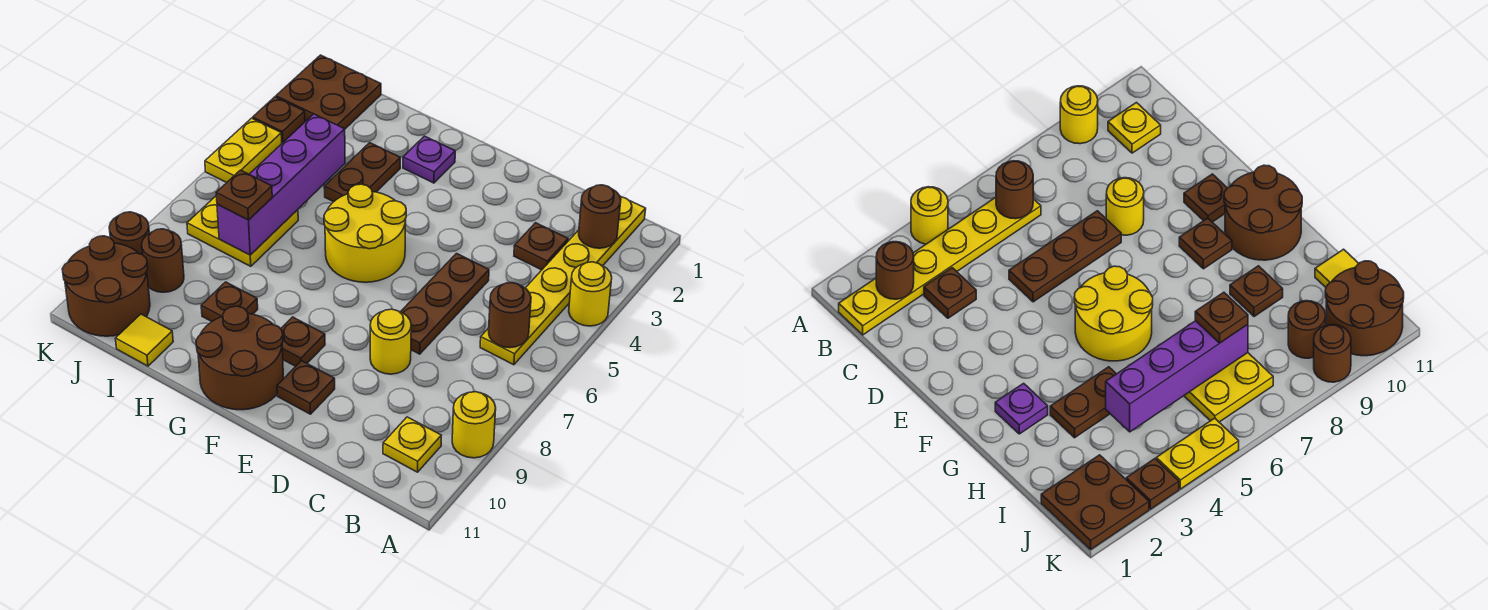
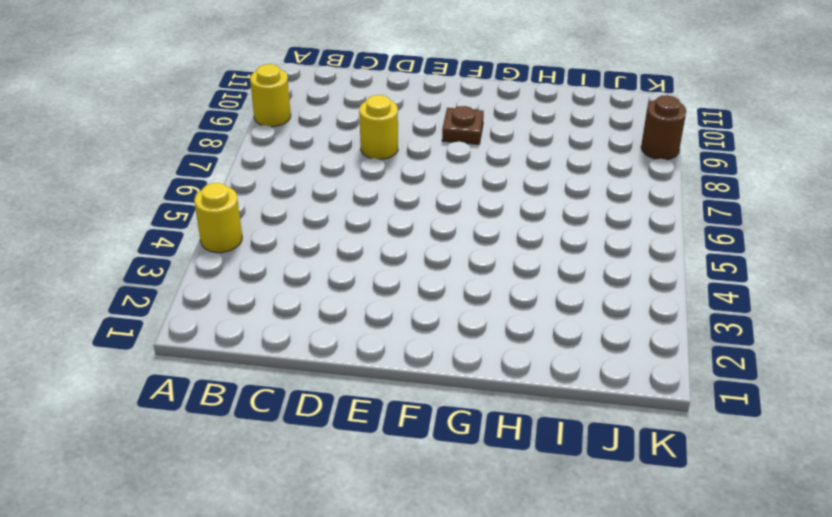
none -> yellow plate B1:B6 level 1
none -> yellow plate B10 level 1
none -> brown plate C3 level 1

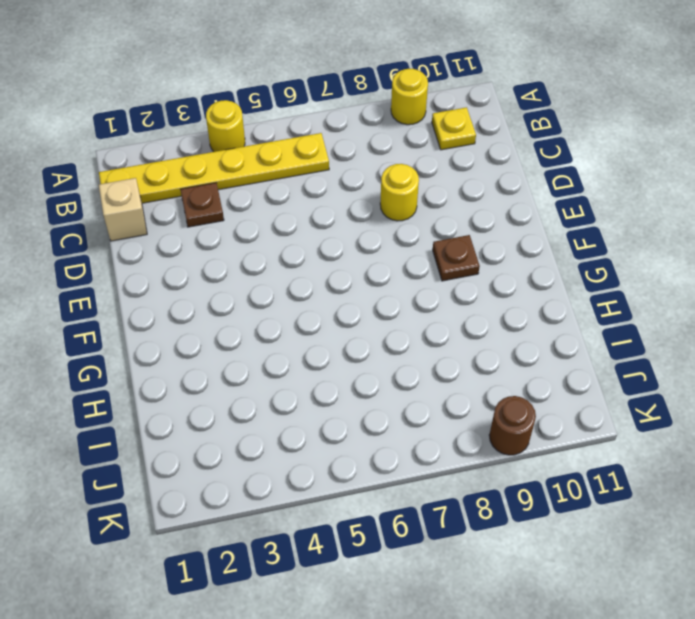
tan brick C1 level 1 -> none
none -> brown plate D5:D7 level 1
none -> brown plate E10 level 1
none -> yellow round brick F5:G6 level 1

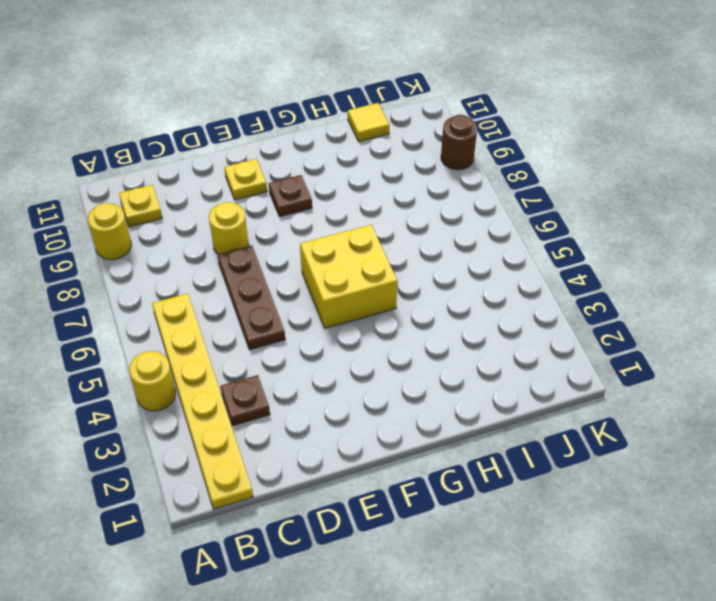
yellow plate E10 level 1 -> brown plate E10 level 1
yellow brick F5:G6 level 1 -> yellow round brick F5:G6 level 1
none -> brown round brick F10:G11 level 1
none -> purple plate G2 level 1
none -> brown plate H3:H4 level 1

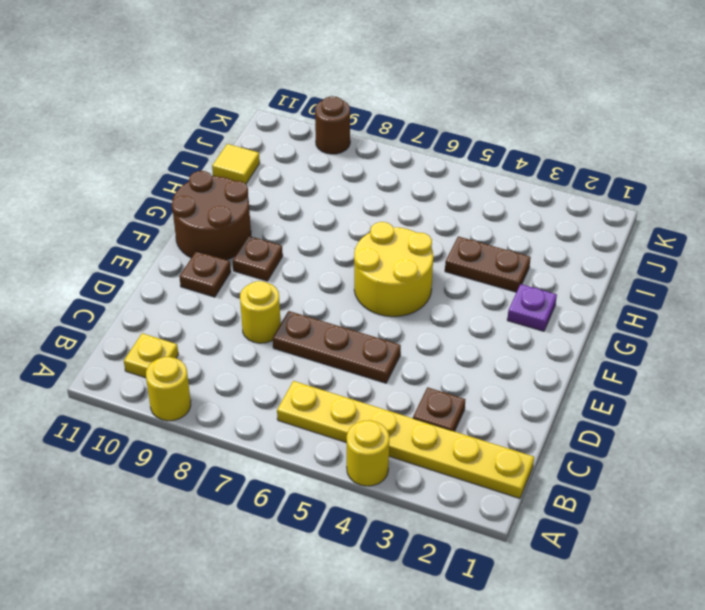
none -> brown plate H9 level 1
none -> yellow plate I6:J7 level 1
none -> brown plate J1:K2 level 1

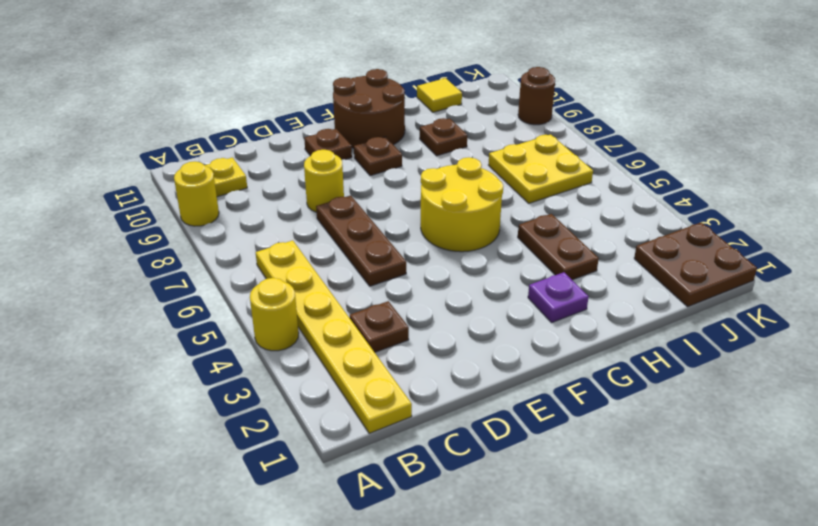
none -> brown round brick J9 level 1
none -> brown round brick J10:K11 level 1
none -> brown plate K3 level 1

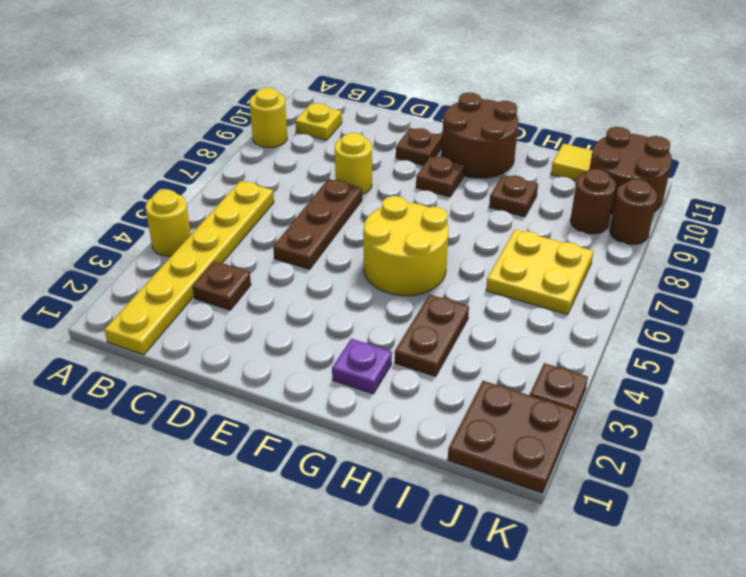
none -> yellow plate K4:K5 level 1
none -> brown round brick B2 level 2
none -> brown round brick B6 level 2

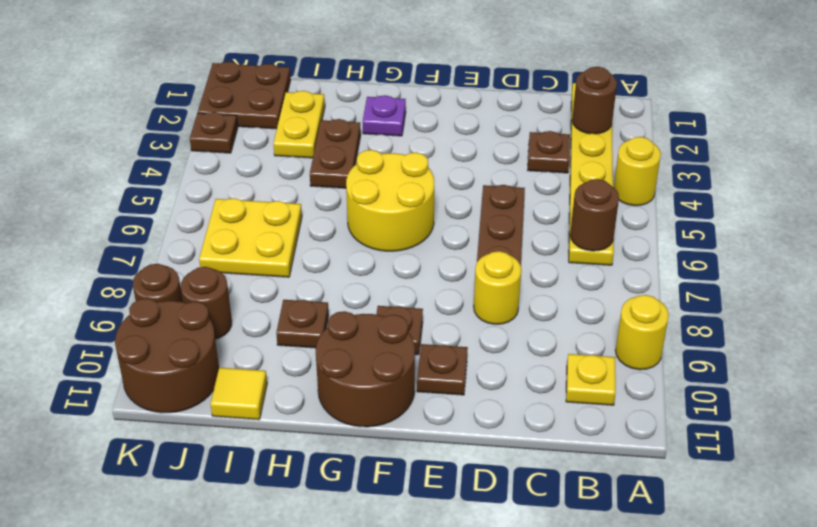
yellow plate I2:I3 level 1 -> yellow plate K4:K5 level 1
none -> purple brick I4:I7 level 2
none -> brown plate I7 level 3

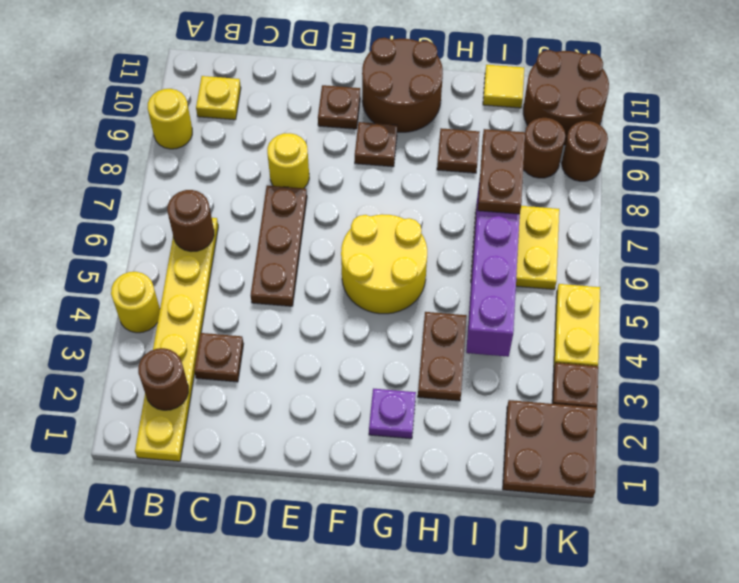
brown plate I7:I8 level 3 -> brown plate I7 level 3

